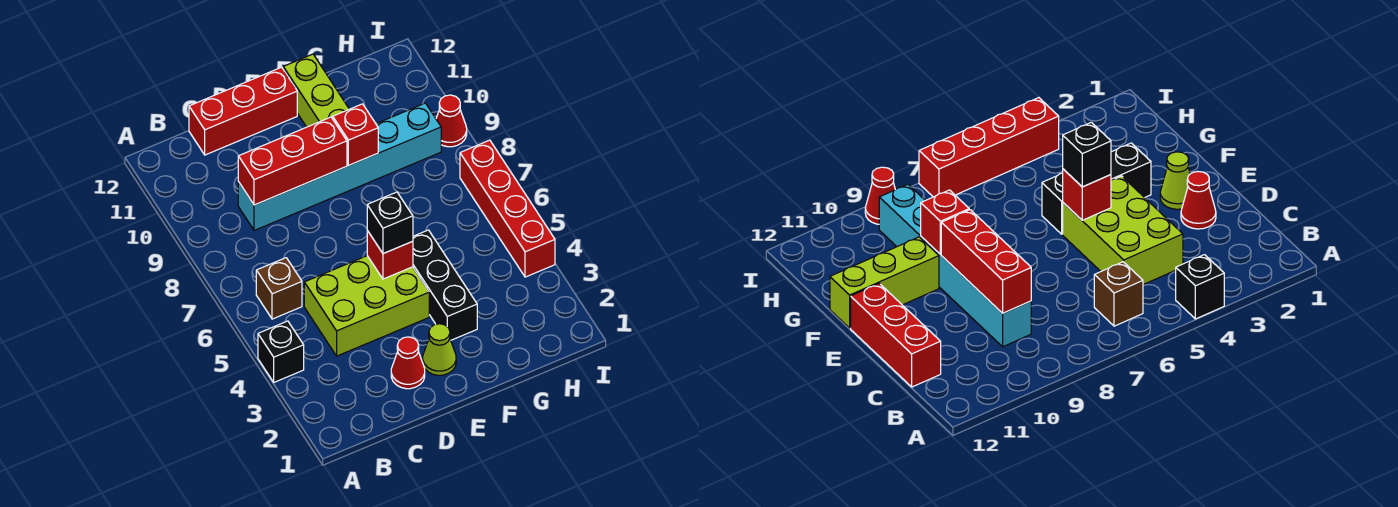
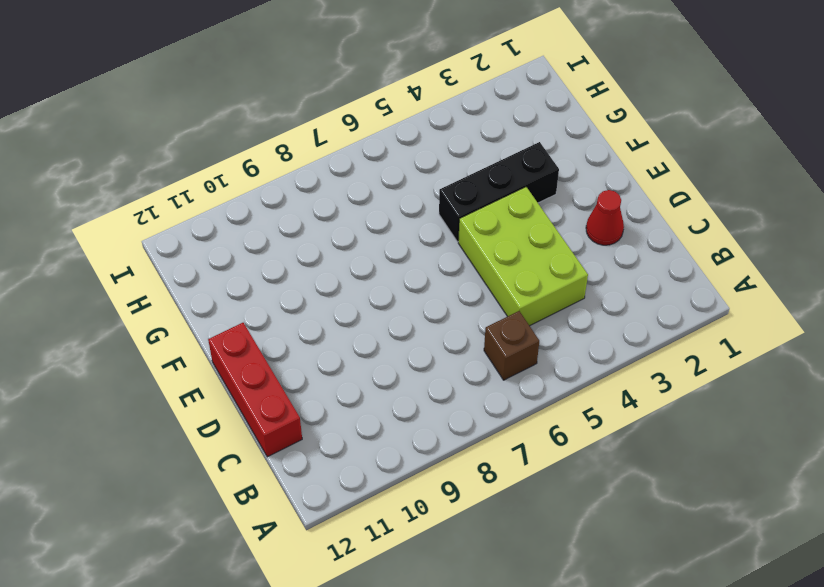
none -> black brick A4 level 1
none -> cyan brick C9:H9 level 1
none -> lime cone E2 level 1

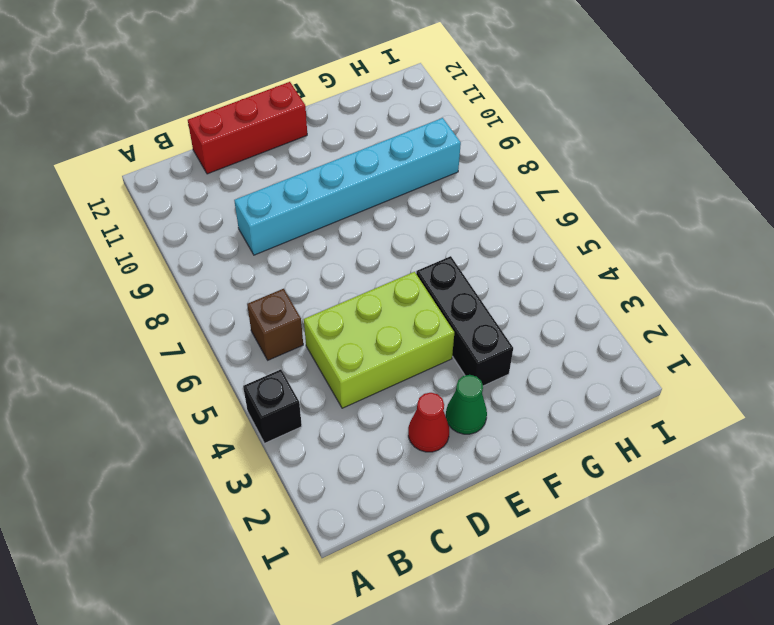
green cone E2 level 1 -> lime cone E2 level 1
none -> lime brick F10:F12 level 1
none -> red brick I4:I7 level 1
none -> red cone I9 level 1

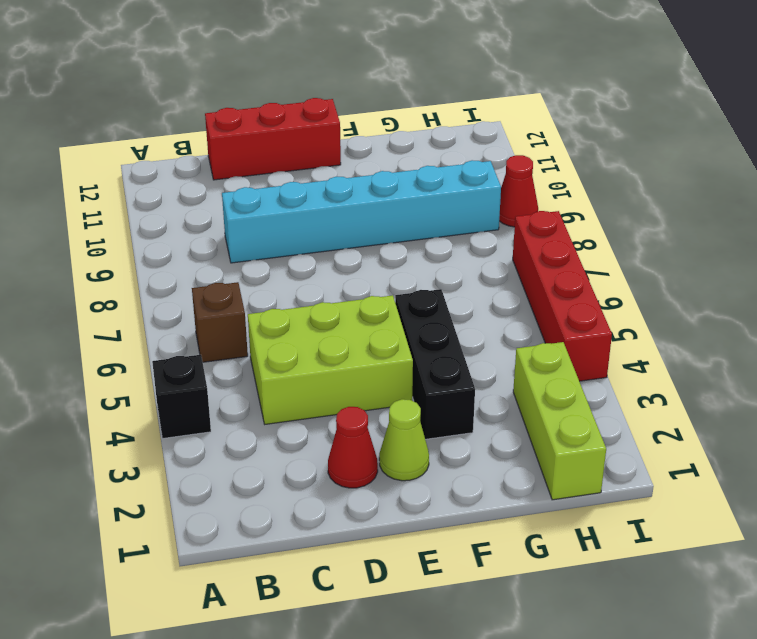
lime brick H1:H3 level 1 -> lime brick F10:F12 level 1
none -> red brick C9:E9 level 2
none -> red brick E5 level 2
none -> red brick F9 level 2

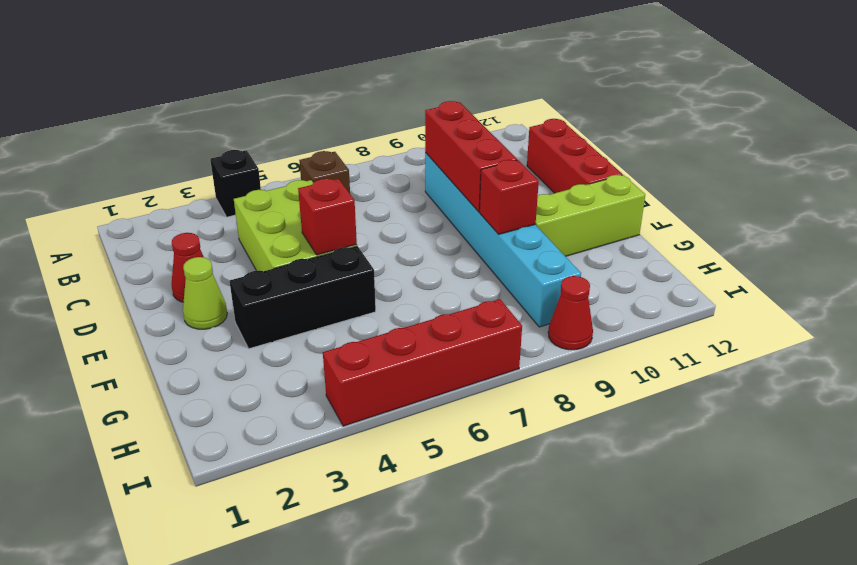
none -> black brick E5 level 3

